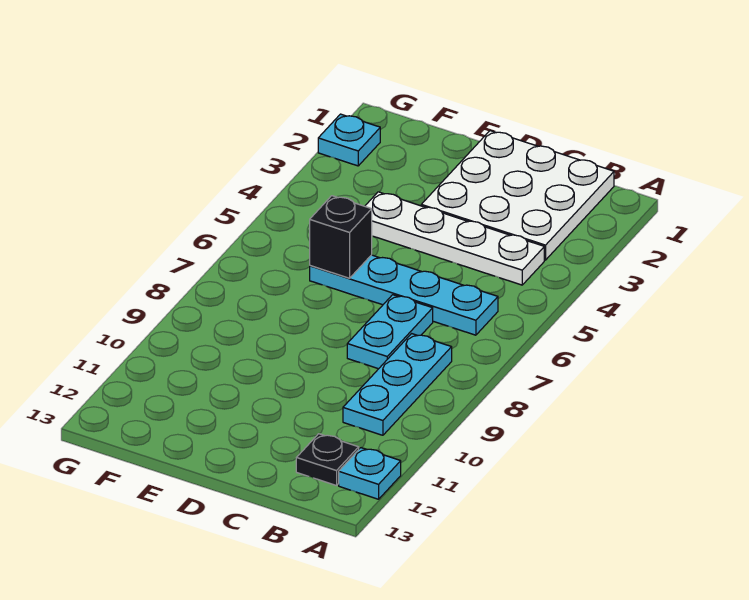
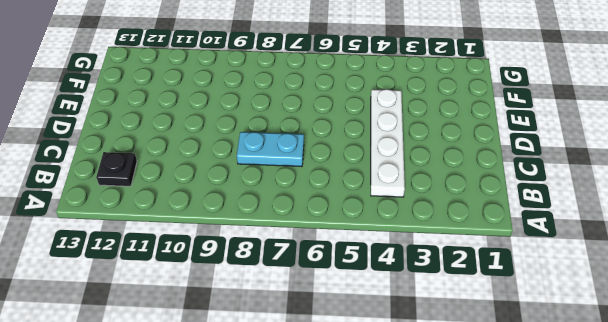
none -> cyan plate A12 level 1
none -> white plate B1:D3 level 1

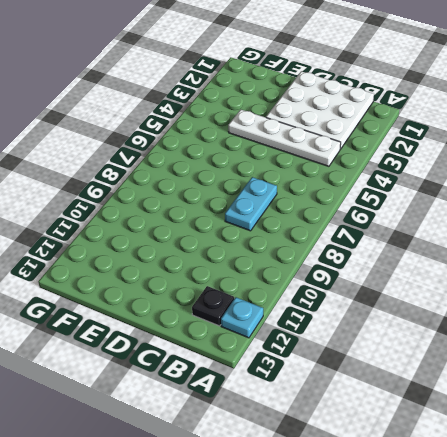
none -> cyan plate B6:E6 level 1
none -> cyan plate B8:B10 level 1

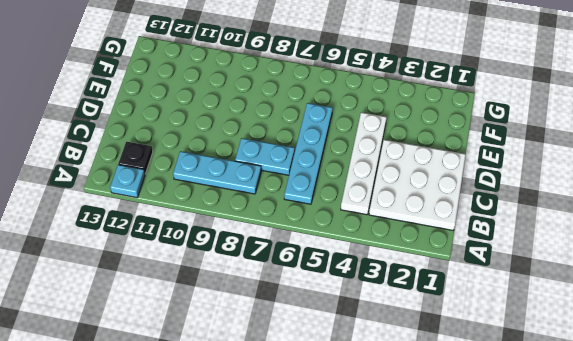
none -> cyan plate G2 level 1
none -> black brick E6 level 2

